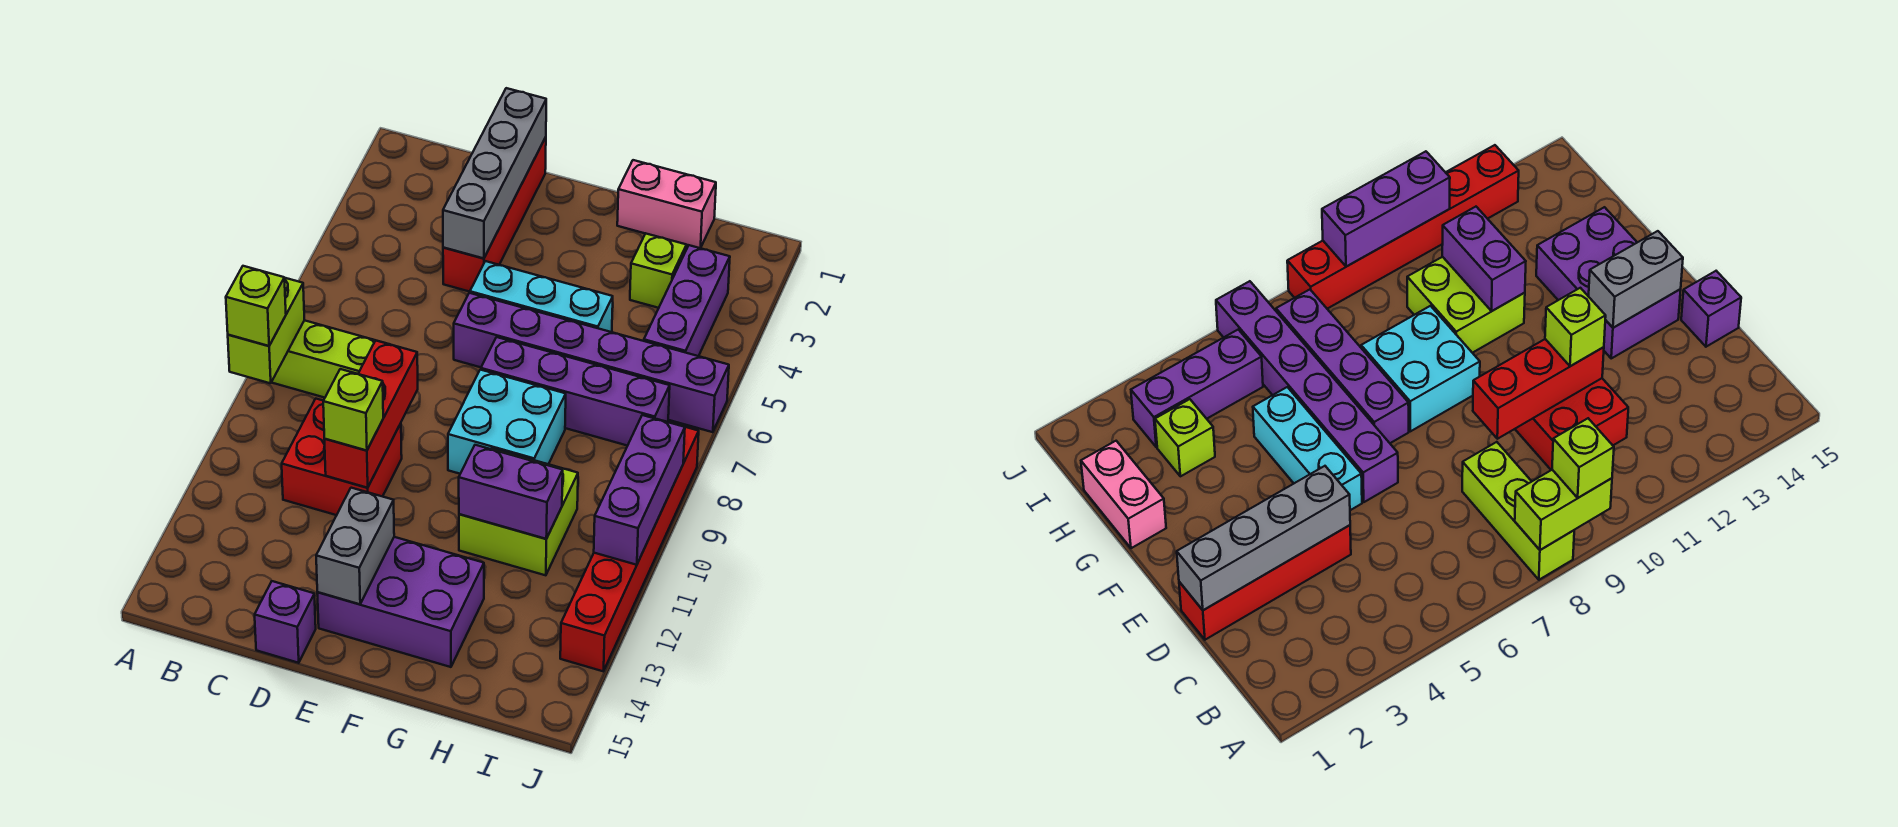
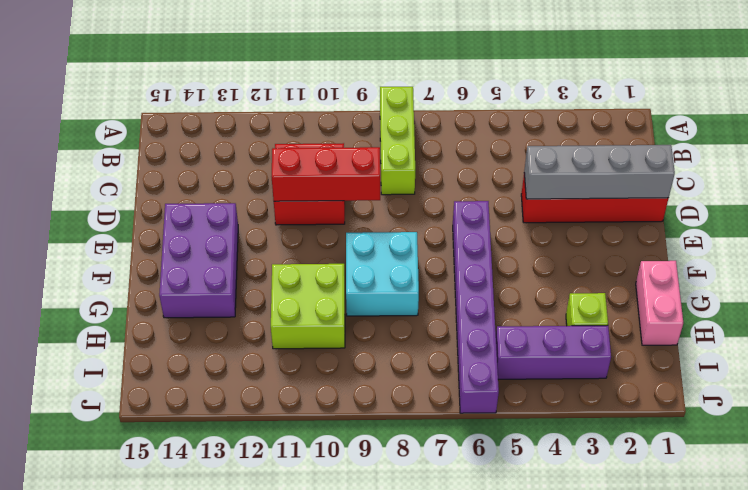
none -> purple brick D15 level 1
none -> cyan brick E5:G5 level 1
none -> purple brick F7:I7 level 1

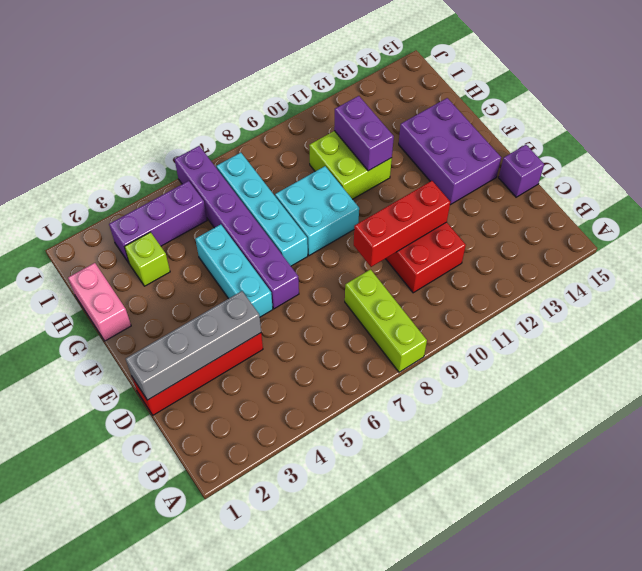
cyan brick F7:I7 level 1 -> purple brick F7:I7 level 1
none -> red brick J8:J13 level 1
none -> lime brick A8:A9 level 2
none -> grey brick E13:E14 level 2

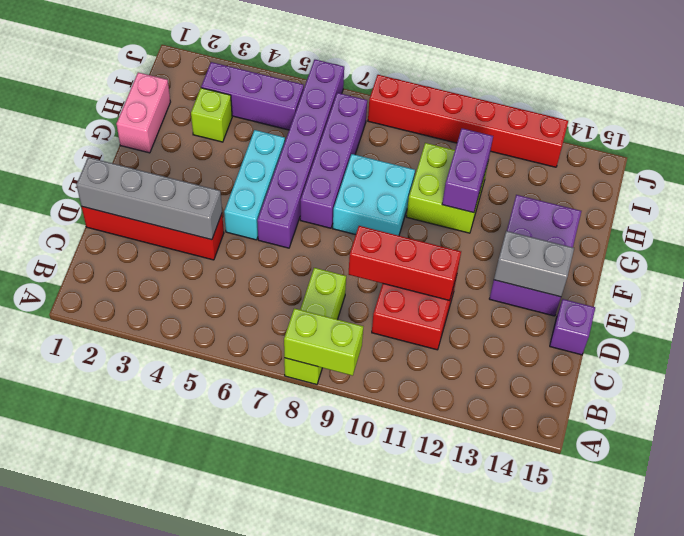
none -> purple brick J9:J11 level 2
none -> lime brick A9 level 3
none -> lime brick D11 level 3

